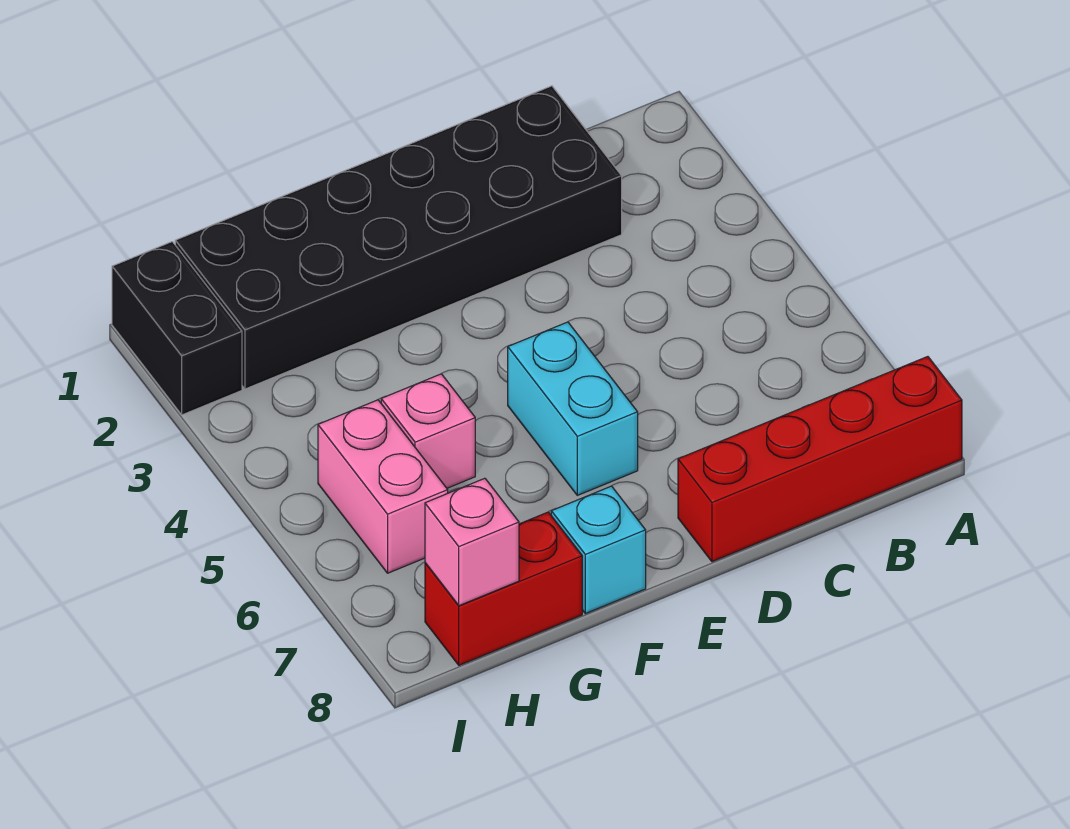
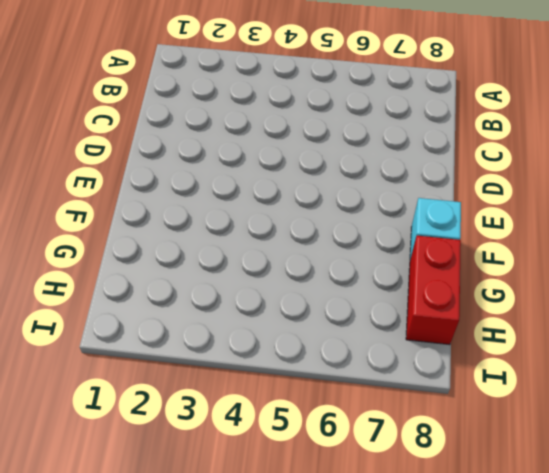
none -> red brick A8:D8 level 1
none -> black brick C1:H2 level 1

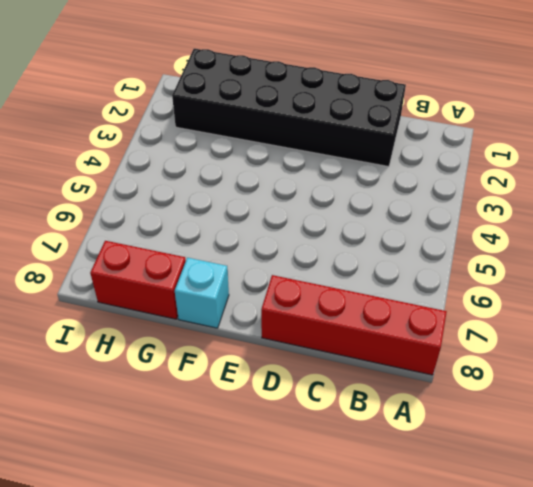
none -> cyan brick E5:E6 level 1
none -> pink brick G5 level 1

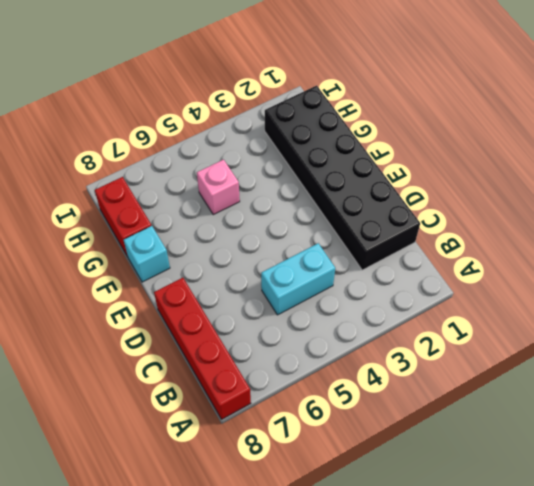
cyan brick C4:C5 level 1 -> cyan brick E5:E6 level 1
none -> pink brick H5:H6 level 1
none -> black brick I1:I2 level 1

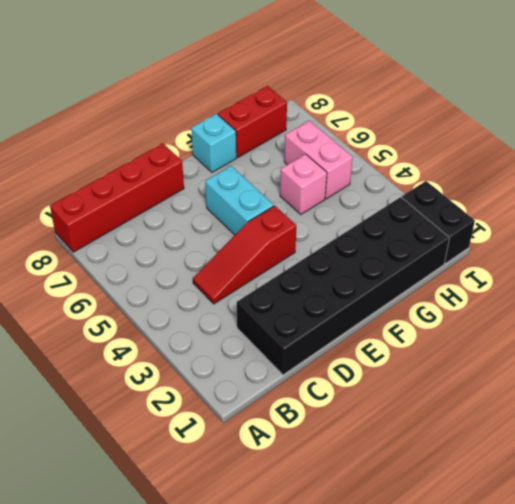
red slope C4:E4 level 1 top E -> none
none -> pink brick H8 level 2

